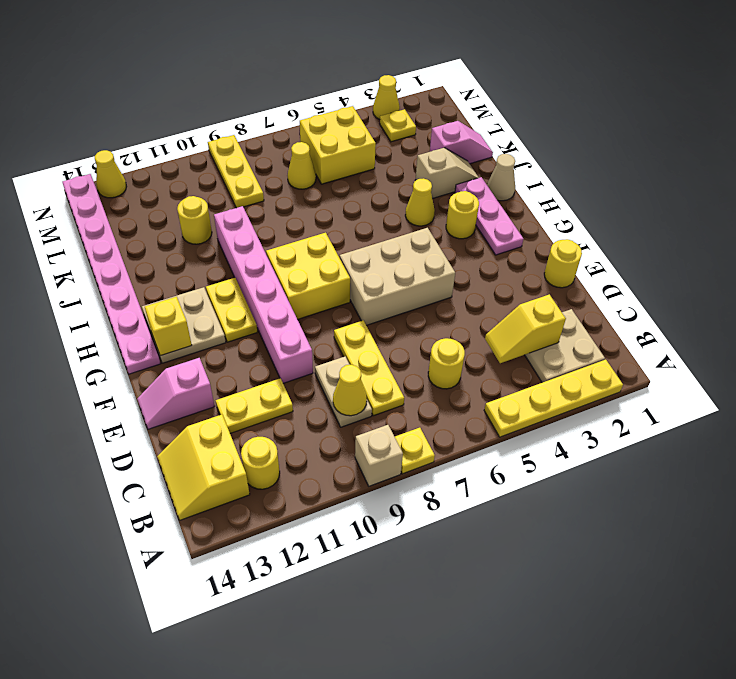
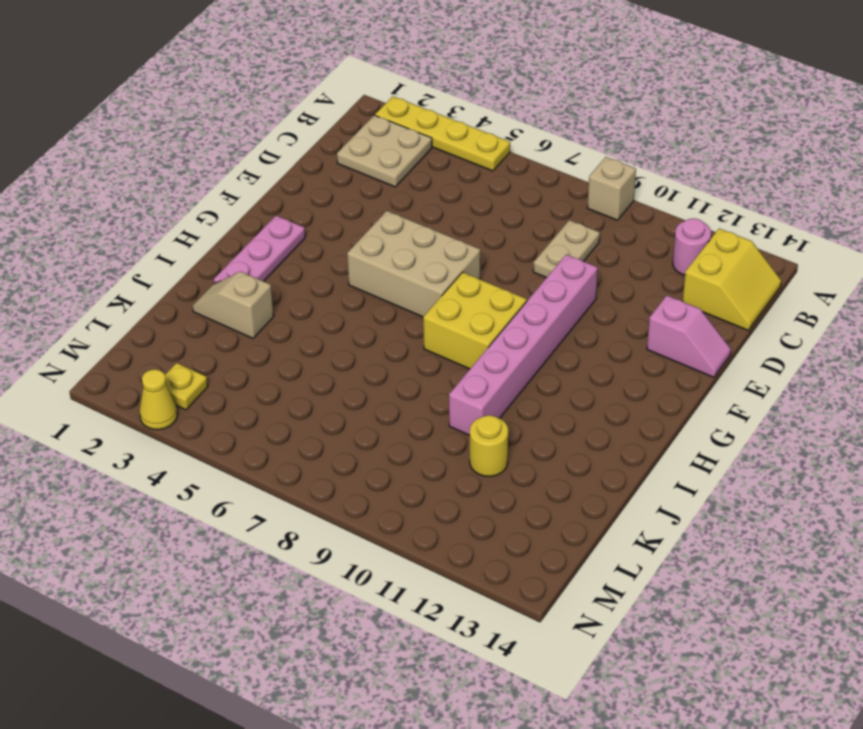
pink round brick B12 level 1 -> yellow round brick B12 level 1
none -> yellow plate A8 level 1
none -> yellow round brick C6 level 1
none -> yellow plate C8:E8 level 1
none -> yellow plate D11:D12 level 1

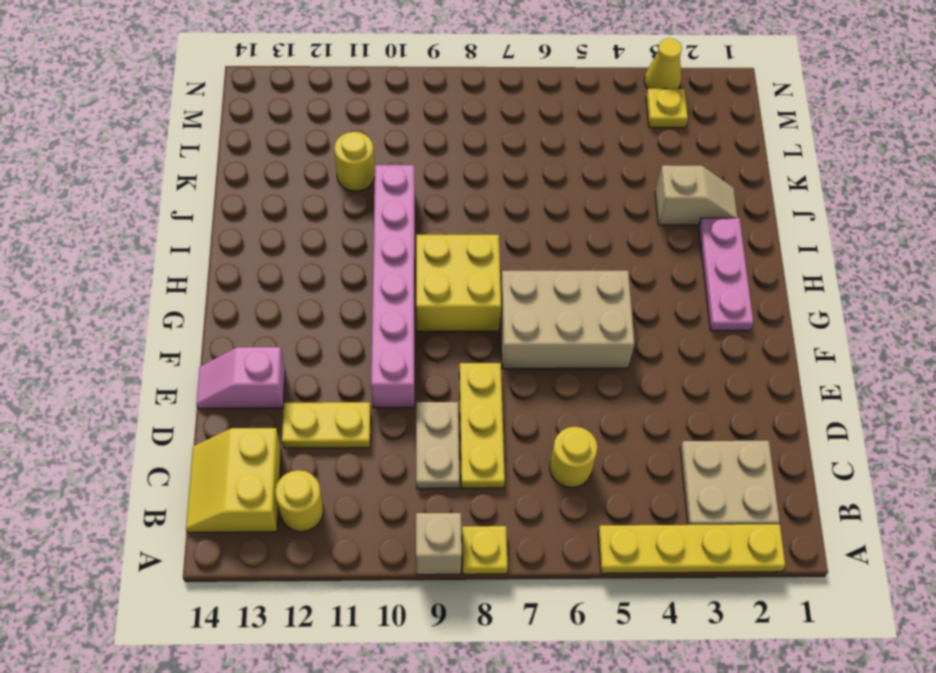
none -> yellow round brick E1 level 1
none -> yellow plate G11:H11 level 1
none -> tan plate G12:H13 level 1
none -> pink plate G14:N14 level 1

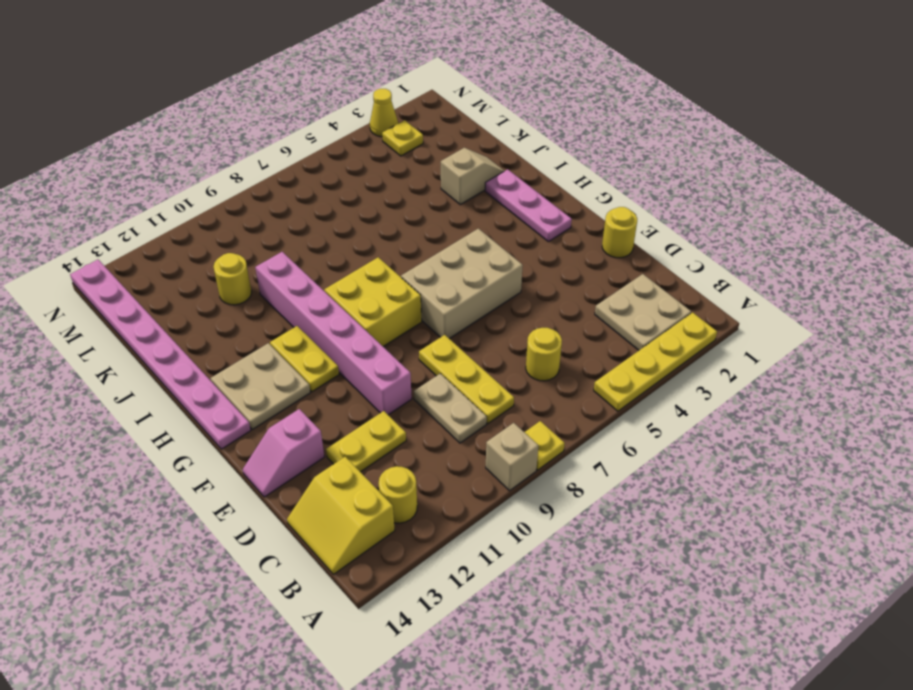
none -> yellow round brick H3 level 1
none -> tan cone I1 level 1
none -> yellow cone I4 level 1
none -> pink slope K1:K2 level 1 top 2

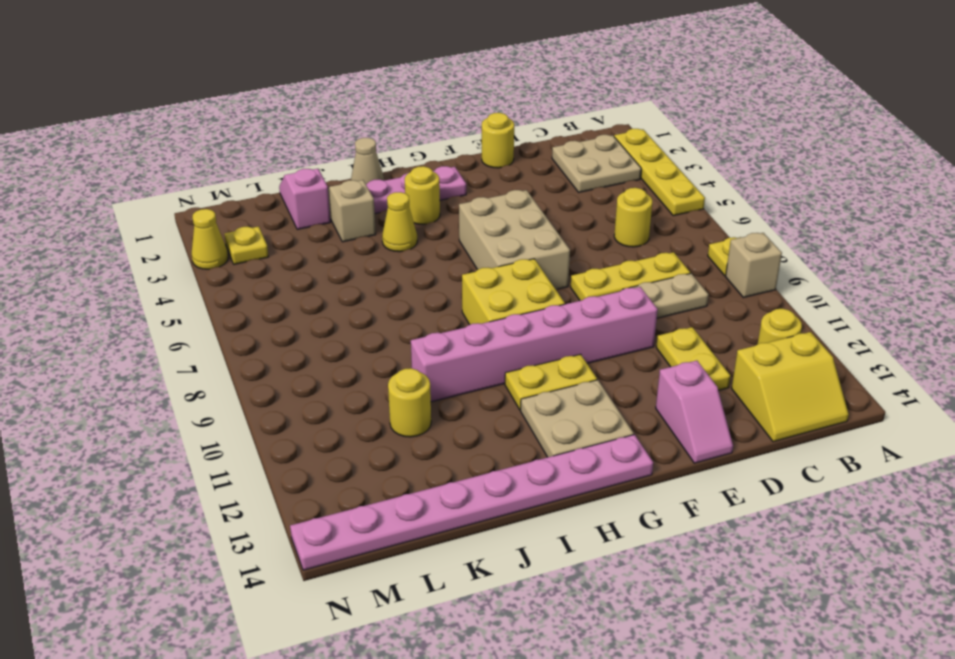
none -> yellow brick L5:M6 level 1
none -> yellow cone L7 level 1
none -> yellow plate L9:N9 level 1
none -> yellow cone N13 level 1

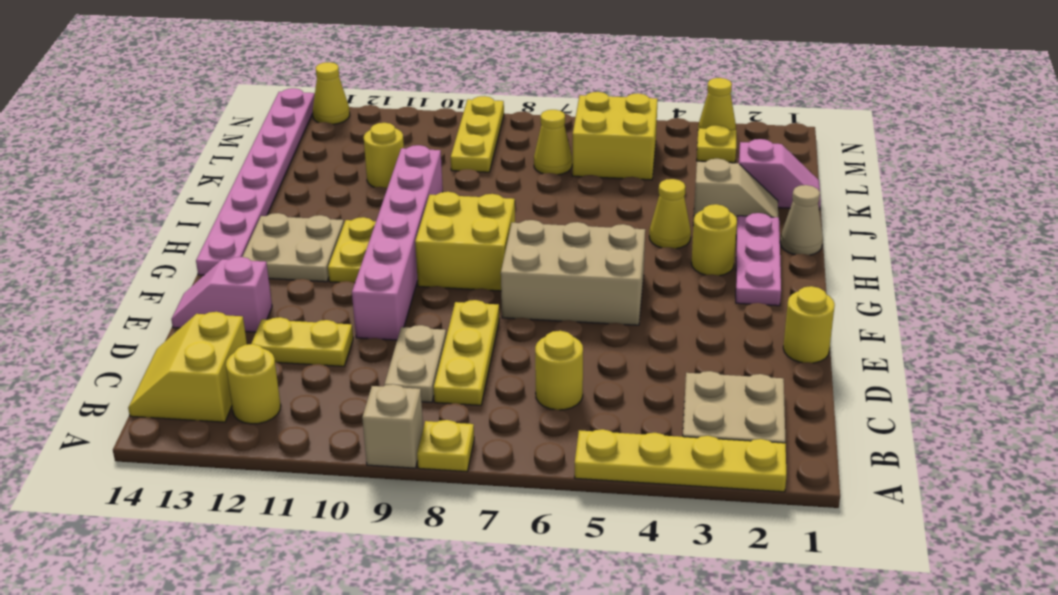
none -> yellow slope C3:C4 level 2 top 3
none -> yellow cone C9 level 2
none -> yellow brick G13 level 2

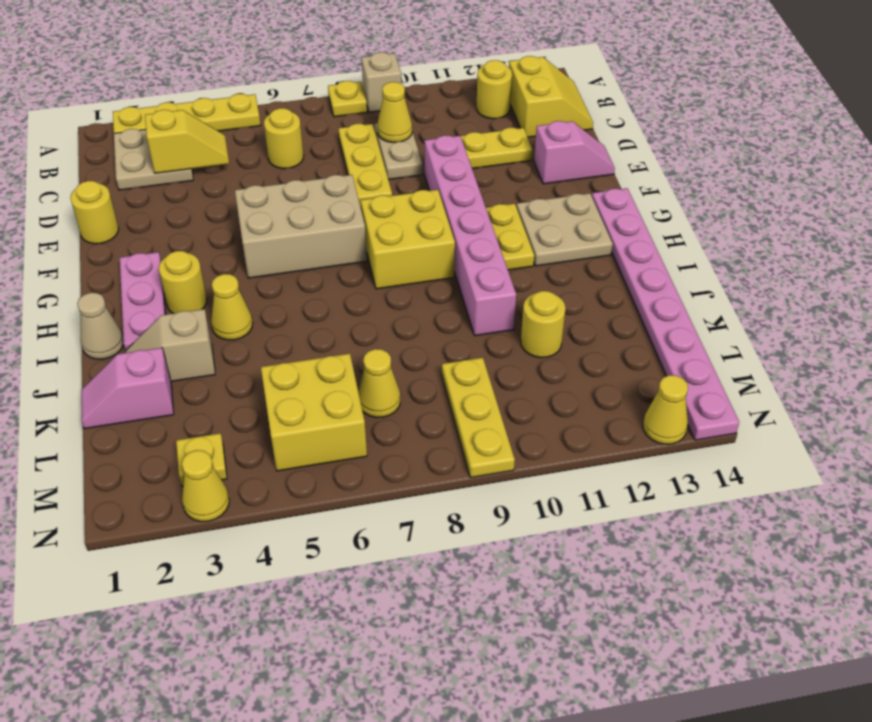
none -> yellow brick G13 level 2

